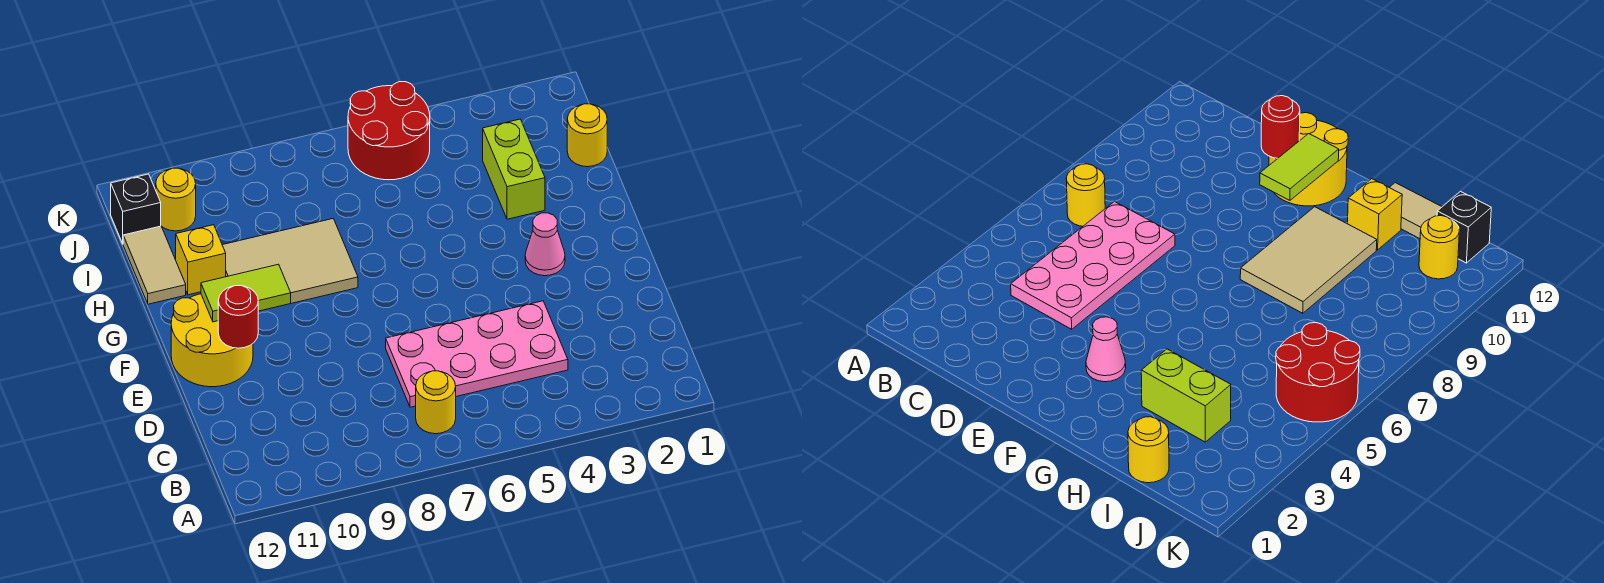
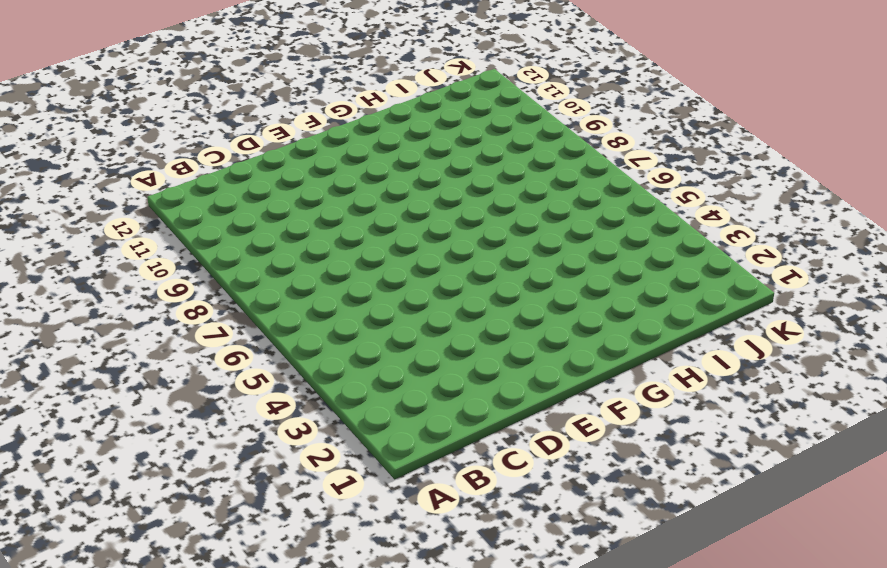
none -> yellow round brick B7 level 1
none -> pink plate C4:D7 level 1
none -> yellow round brick E11:F12 level 1

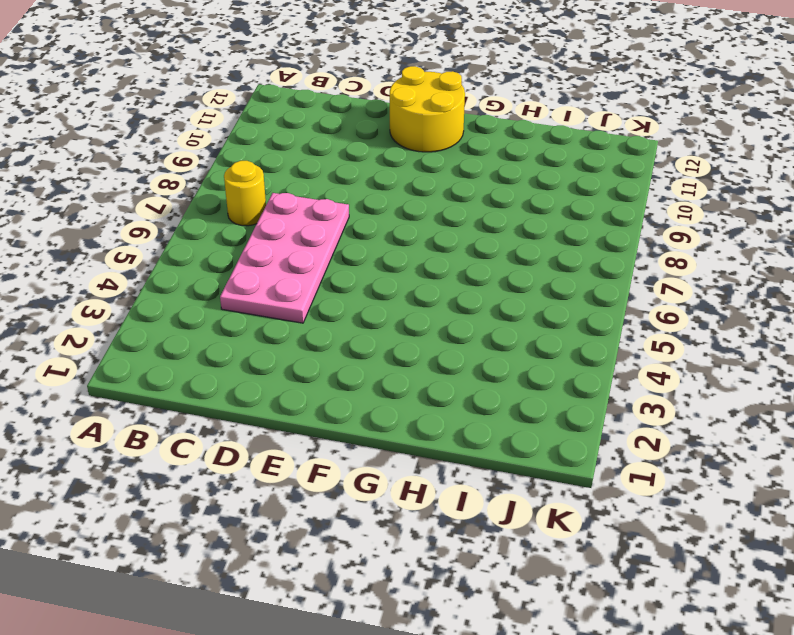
none -> pink cone F3 level 1
none -> tan tile G8:H10 level 1
none -> lime brick H3:I3 level 1

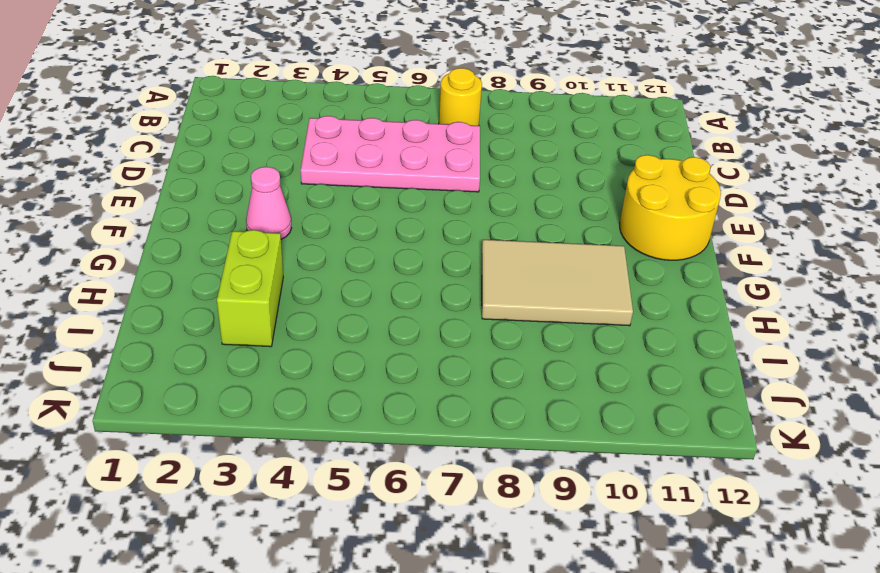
none -> yellow brick H11 level 1
none -> tan tile H12:I12 level 1
none -> yellow round brick I1 level 1

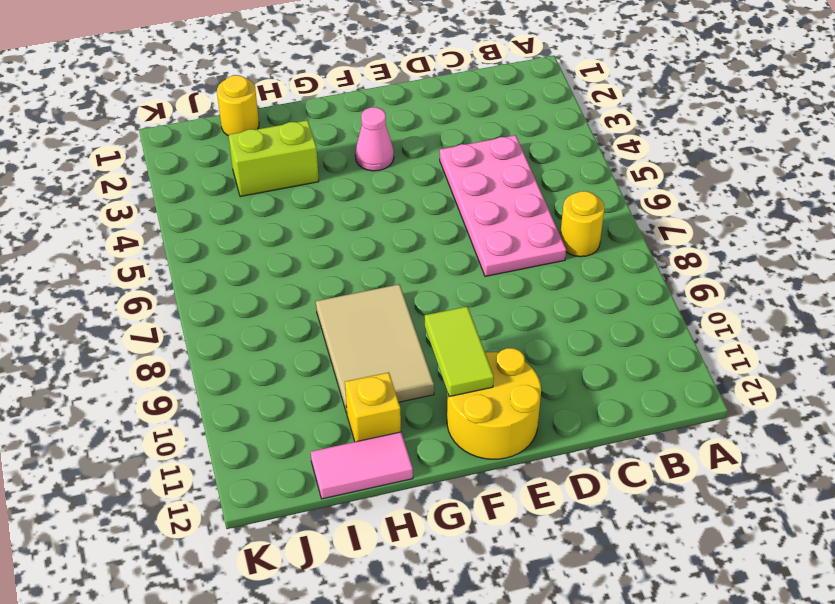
pink tile H12:I12 level 1 -> tan tile H12:I12 level 1
none -> red round brick J5:K6 level 1
none -> yellow round brick J11 level 1
none -> black brick J12 level 1

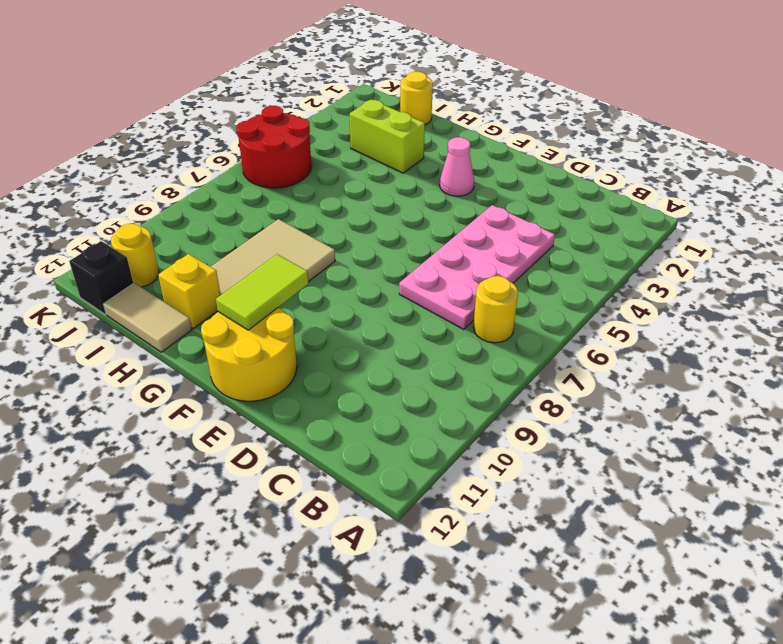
none -> red round brick E11 level 2

